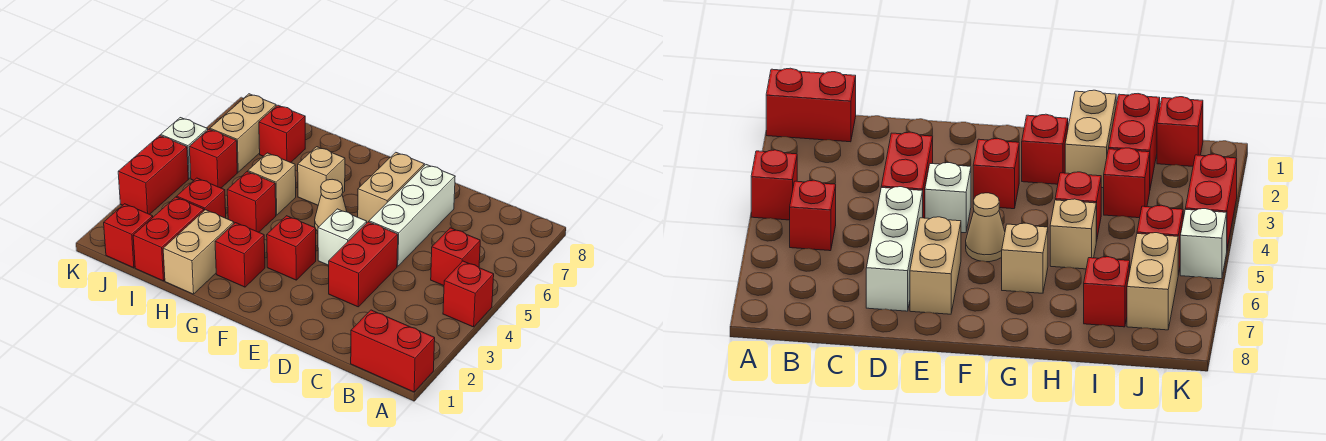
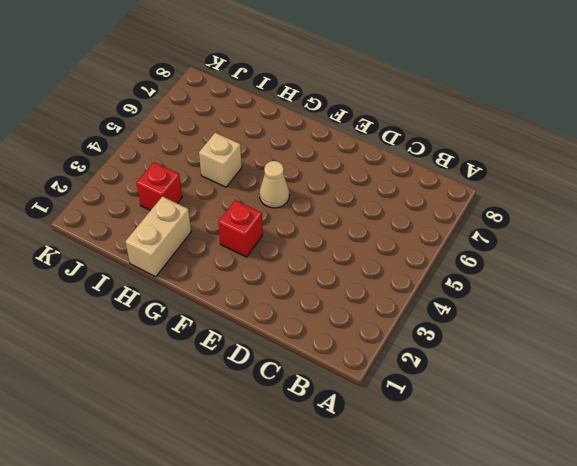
none -> red brick A1:B1 level 1
none -> red brick A4 level 1
none -> red brick B5 level 1

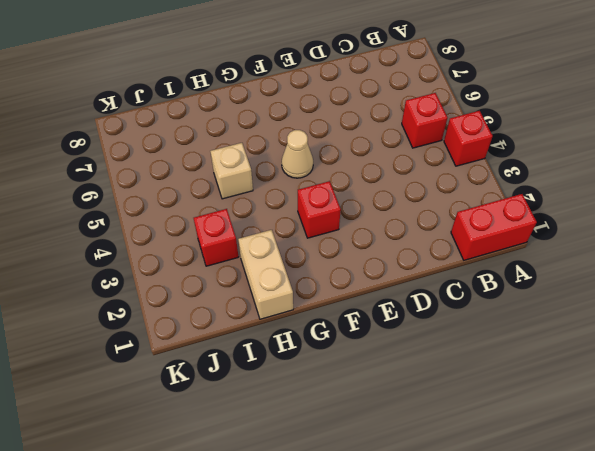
none -> red brick D3:D4 level 1
none -> white brick D5:D7 level 1
none -> white brick E4 level 1

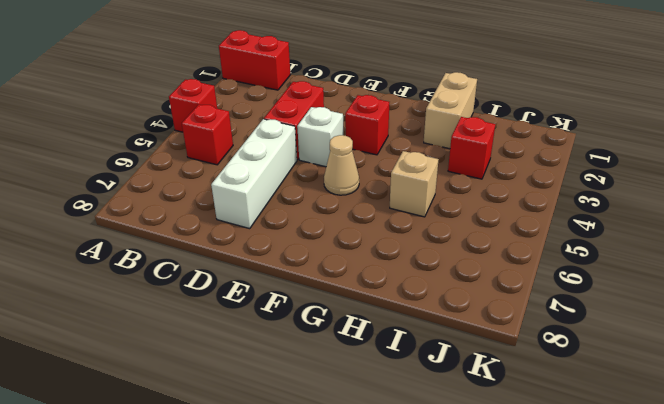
none -> tan brick E6:E7 level 1
none -> red brick G2 level 1
none -> tan brick G6 level 1

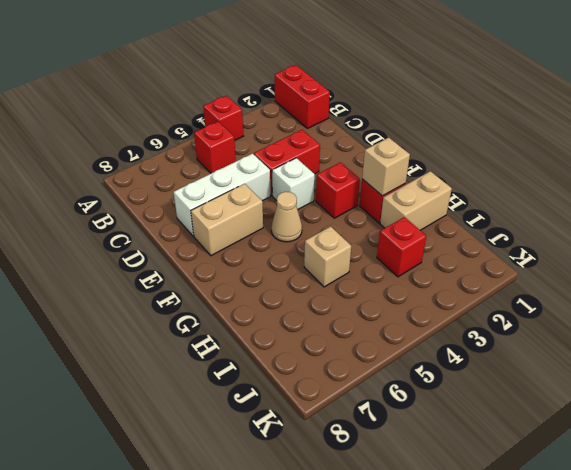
tan brick G2 level 2 -> tan brick G6 level 1
none -> red brick H4 level 1
none -> red brick I1:I2 level 1
none -> red brick I7 level 1

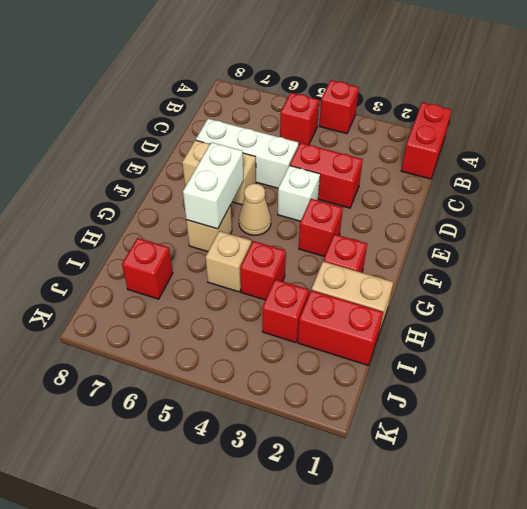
white brick F6:G6 level 2 -> none
none -> red brick J1 level 1
none -> red brick J5 level 1
none -> tan brick J6:J7 level 1

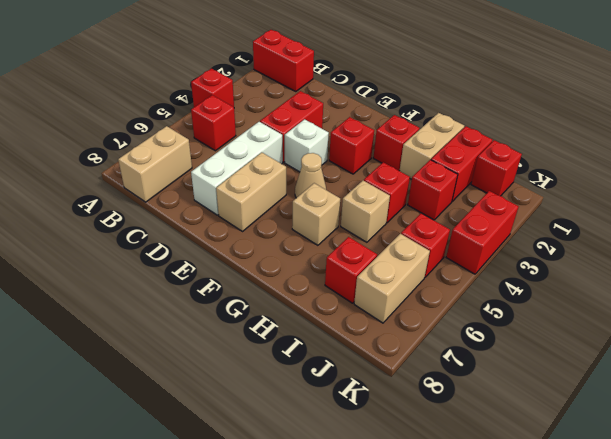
tan brick B7:B8 level 1 -> none
none -> white brick K5 level 1

